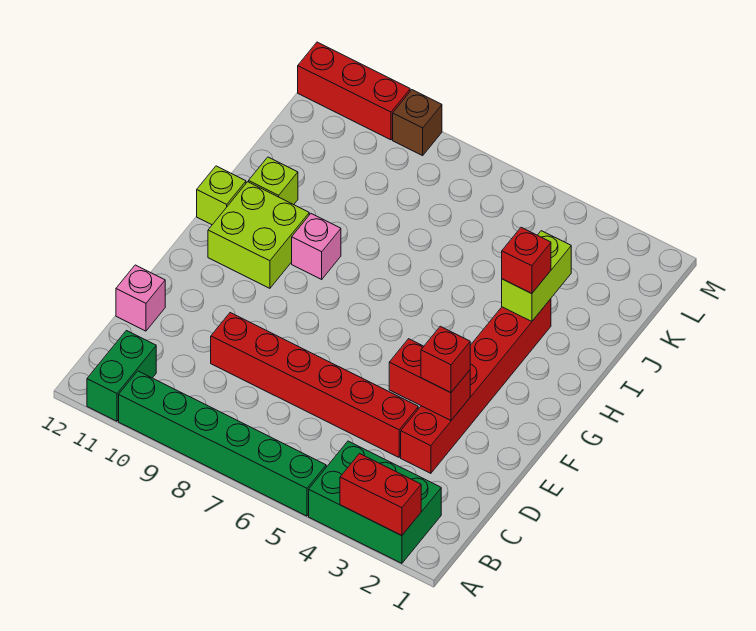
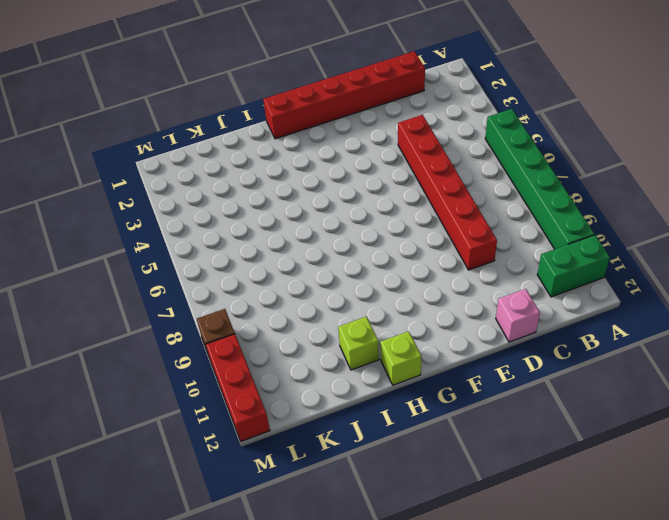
red brick C1:H1 level 1 -> red brick D3:I3 level 1
none -> green brick A2:B4 level 1
none -> lime brick G10:H11 level 1
none -> pink brick H9 level 1

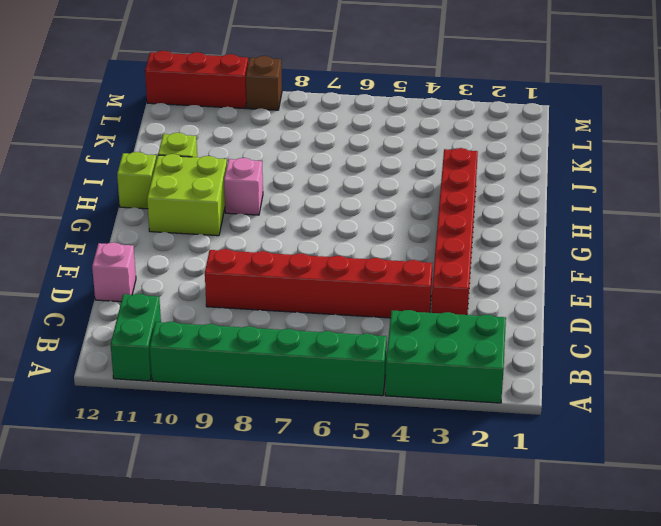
none -> red brick A2:A3 level 2
none -> red brick E3:E4 level 2
none -> lime brick I3:J3 level 2

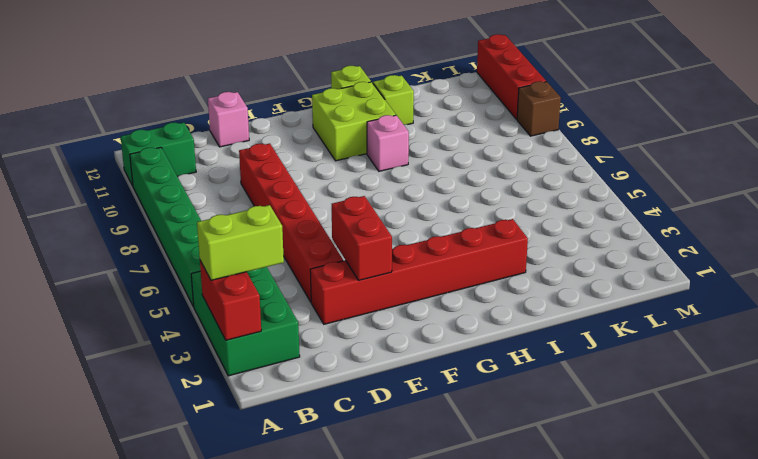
lime brick A3:B3 level 3 -> lime brick I3:J3 level 2
none -> red brick E3 level 3
none -> red brick I3 level 3

